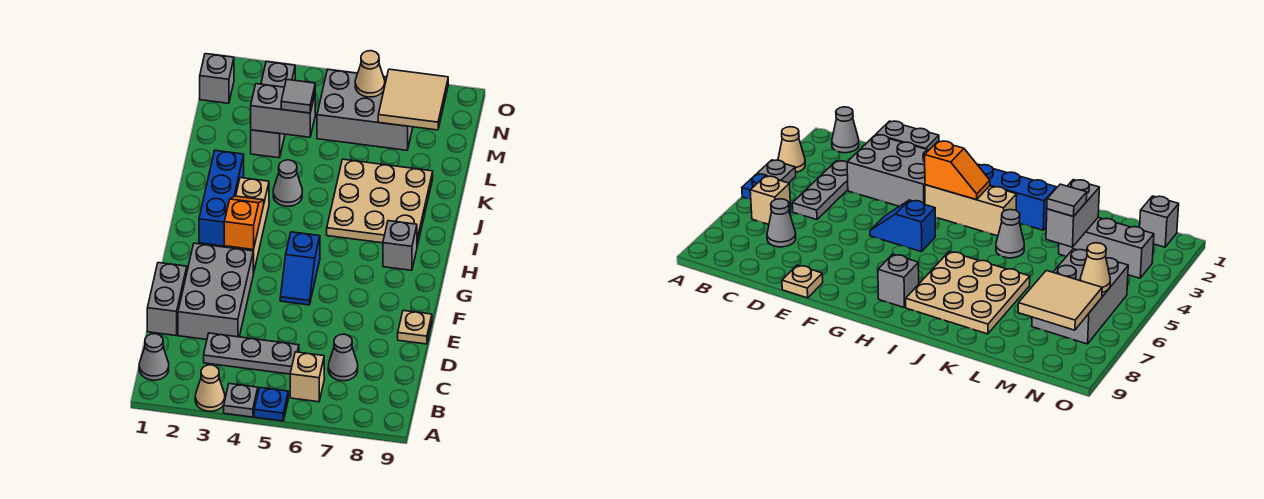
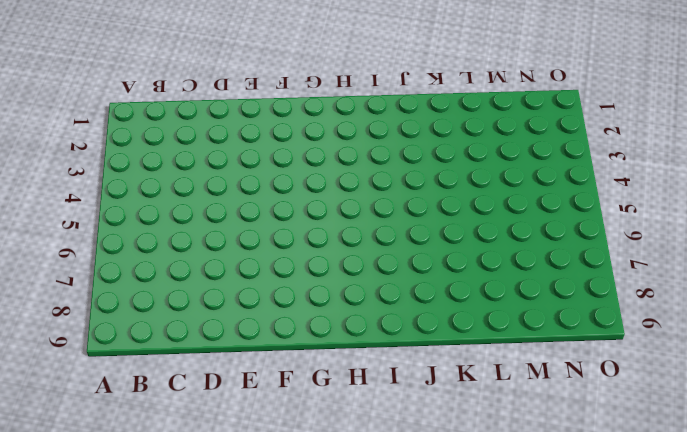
none -> tan cone A3 level 1
none -> grey plate A4 level 1
none -> blue plate A5 level 1

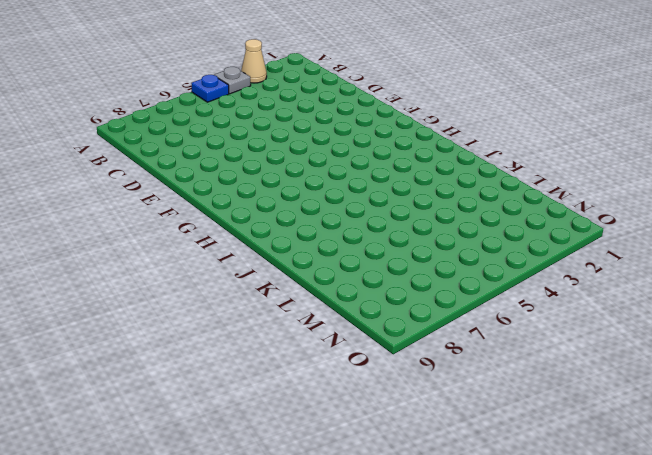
none -> grey cone B1 level 1
none -> tan brick B6 level 1
none -> grey plate C3:C5 level 1

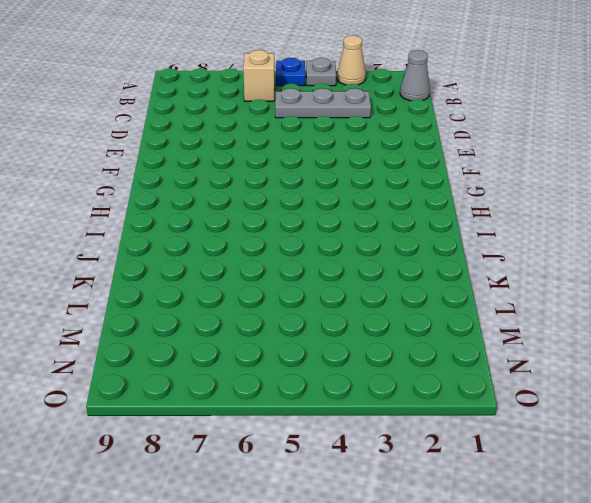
none -> grey cone C7 level 1
none -> grey brick D1:E1 level 1
none -> grey brick D2:F3 level 1

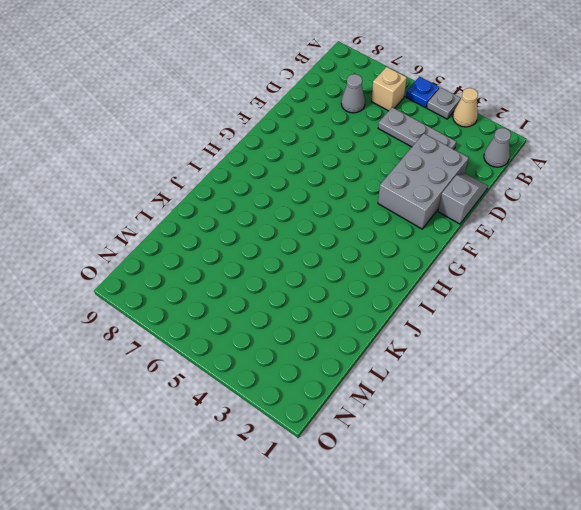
grey slope D1:E1 level 1 top E -> grey brick D1:E1 level 1
none -> tan plate E9 level 1
none -> blue slope F5:G5 level 1 top G
none -> tan brick G3:I3 level 1

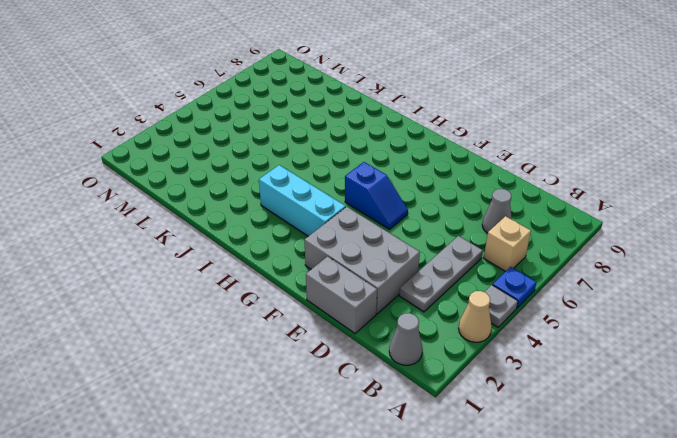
cyan brick G3:I3 level 1 -> tan brick G3:I3 level 1
none -> tan plate E9 level 1
none -> blue brick H2:J2 level 1
none -> grey brick H8 level 1

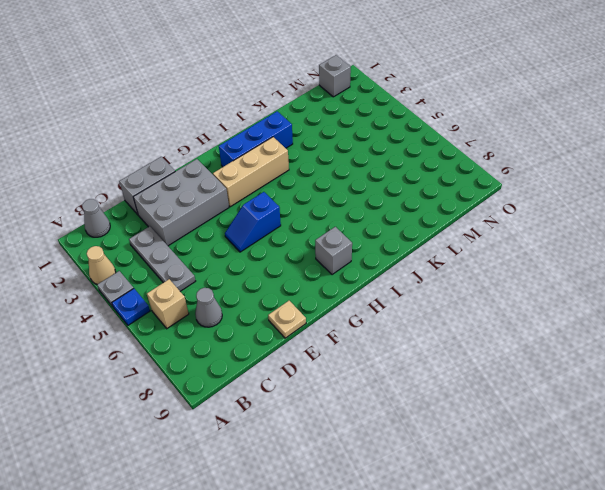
none -> tan plate I6:K8 level 1
none -> grey cone J4 level 1
none -> grey brick L3:N3 level 1

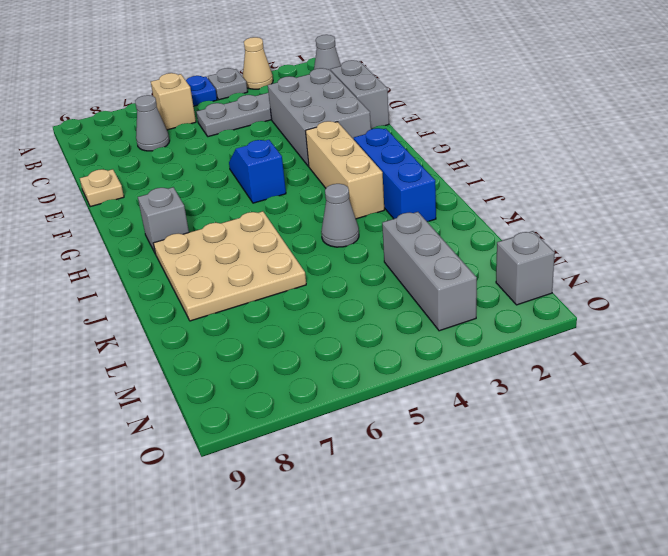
none -> grey brick M5:N7 level 1
none -> orange slope G3:H3 level 2 top G
none -> grey brick L3:L4 level 2

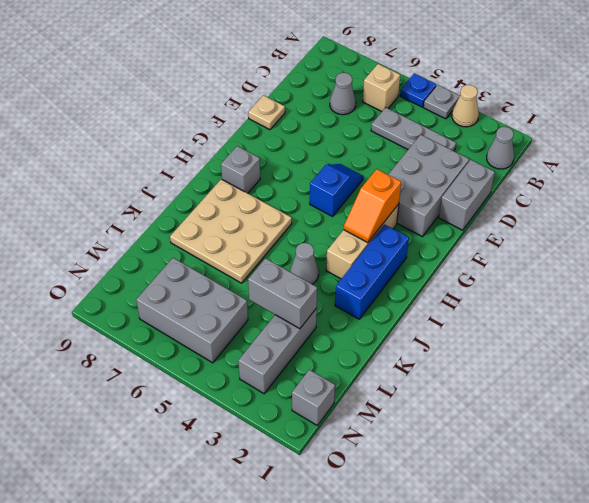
none -> tan tile M7:N8 level 2
none -> tan cone N6 level 2
none -> grey tile L4 level 3

